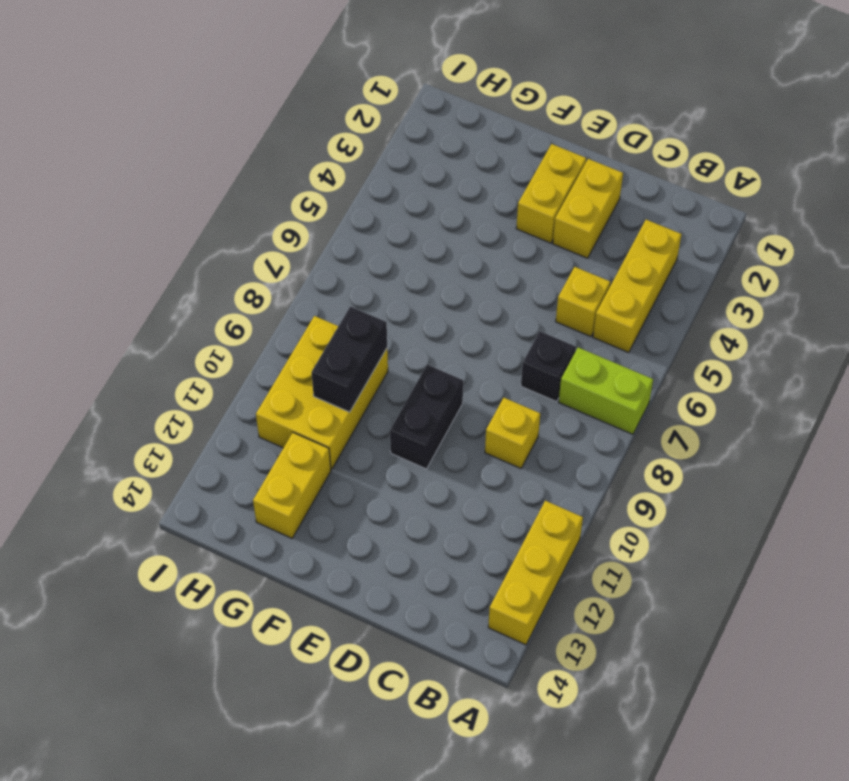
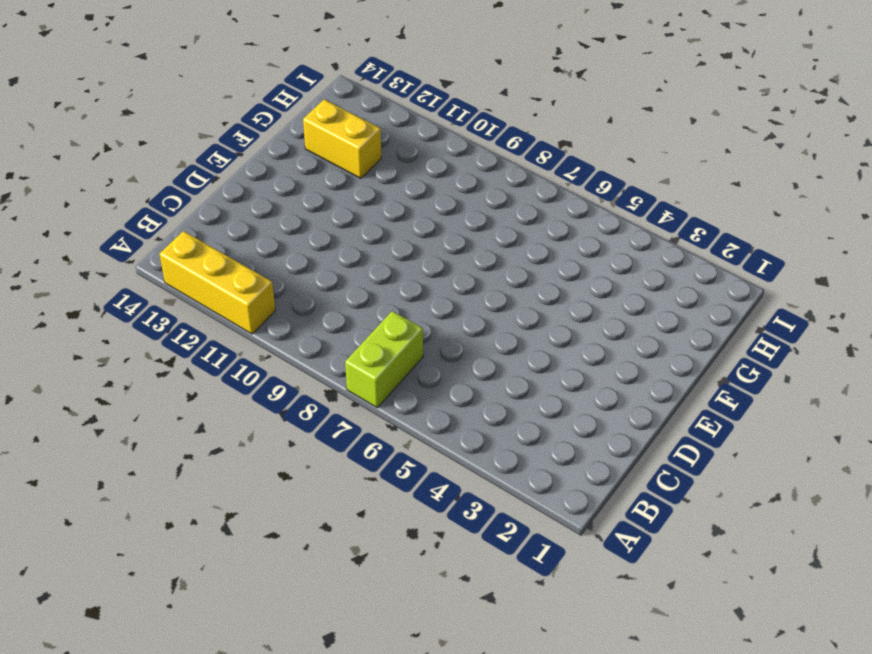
none -> yellow brick B3:B5 level 1
none -> yellow brick C5 level 1
none -> black brick C7 level 1

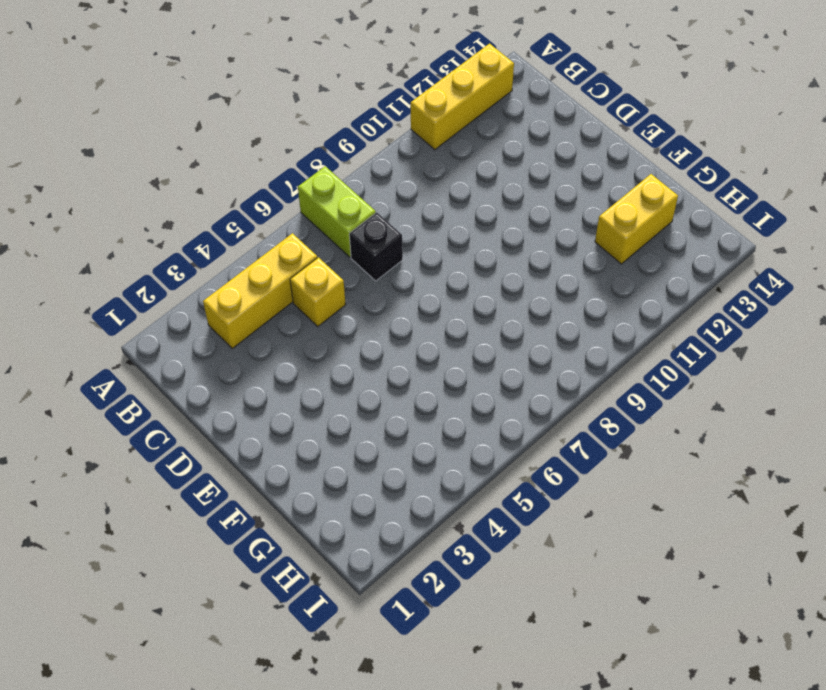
none -> yellow brick C9 level 1
none -> yellow brick D2:D3 level 1
none -> yellow brick E2:E3 level 1

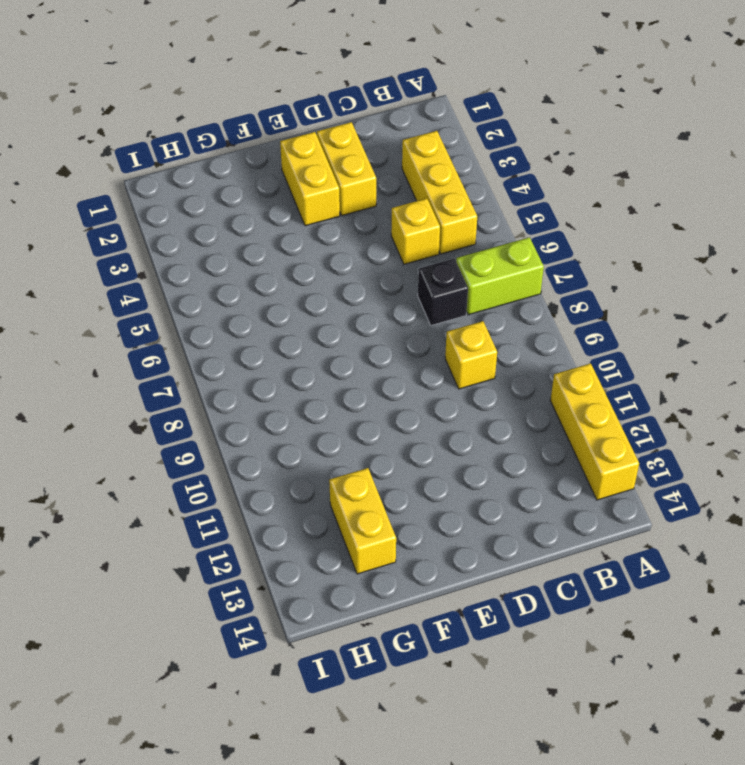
none -> black brick E9:E10 level 1
none -> yellow brick G9:H11 level 1
none -> black brick G9:G10 level 2

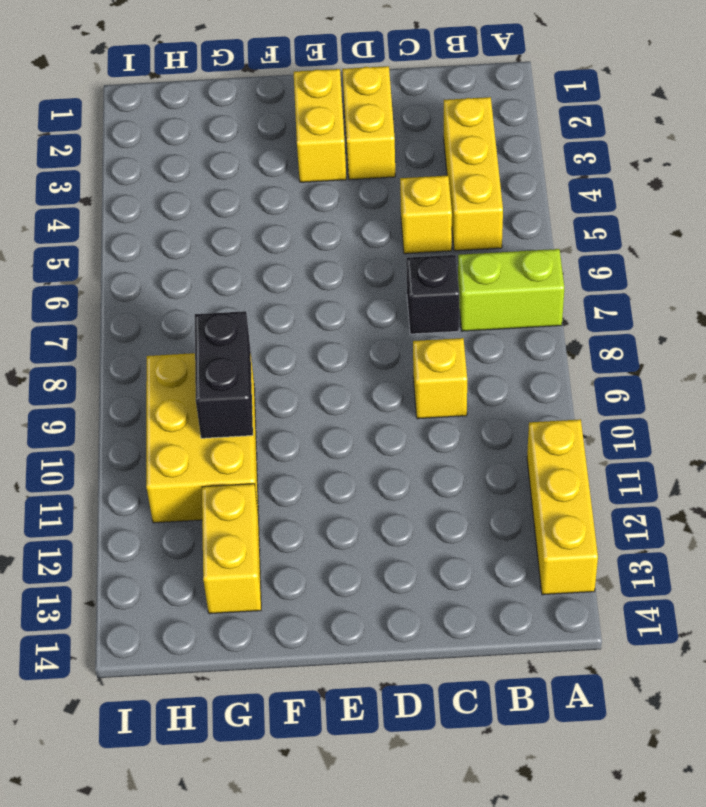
none -> black brick E9:E10 level 1

